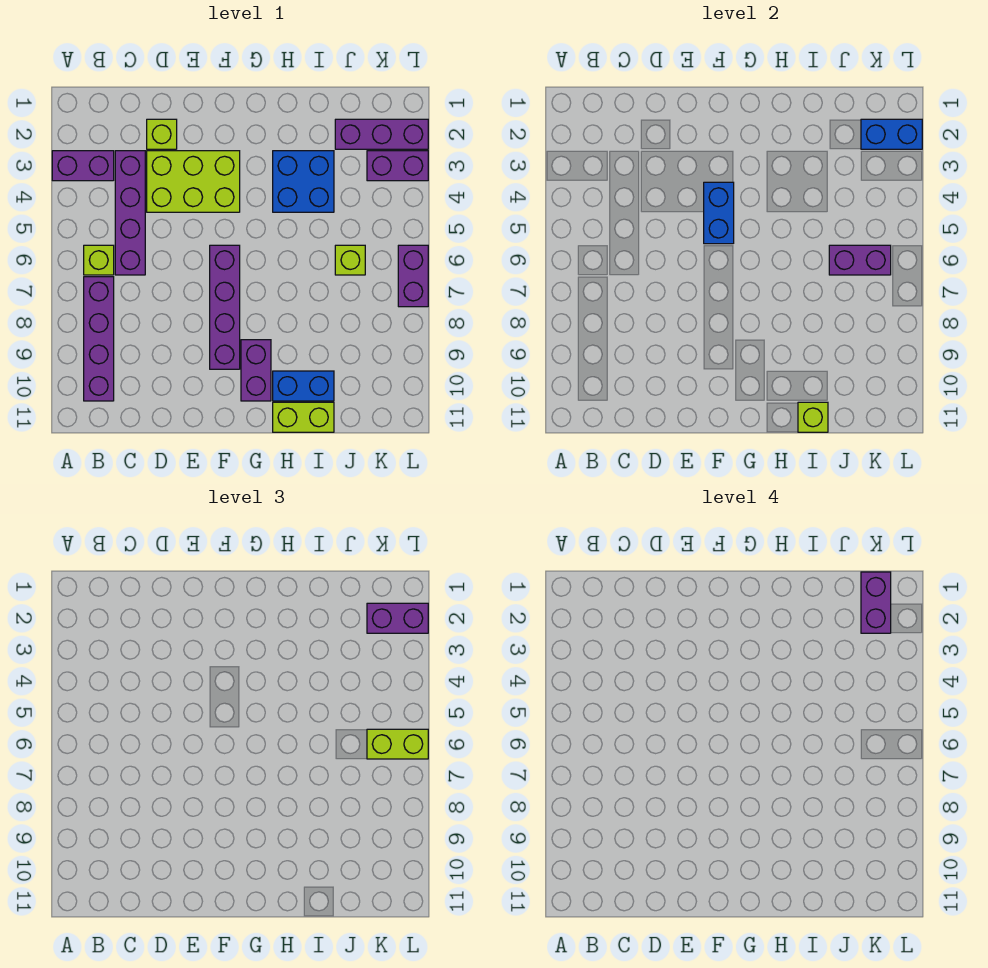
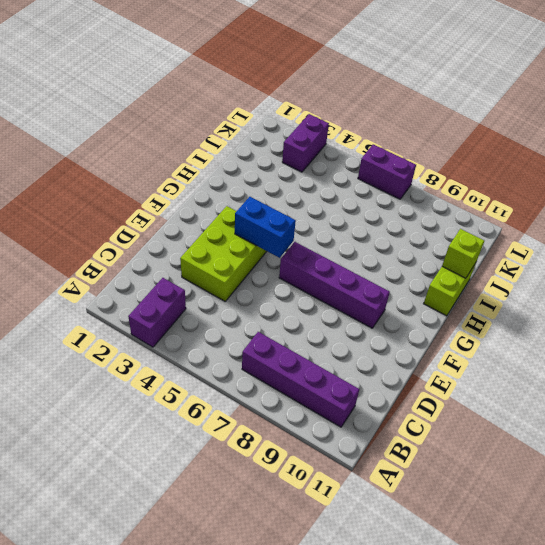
none -> lime brick B6 level 1
none -> purple brick C3:C6 level 1
none -> lime brick D2 level 1

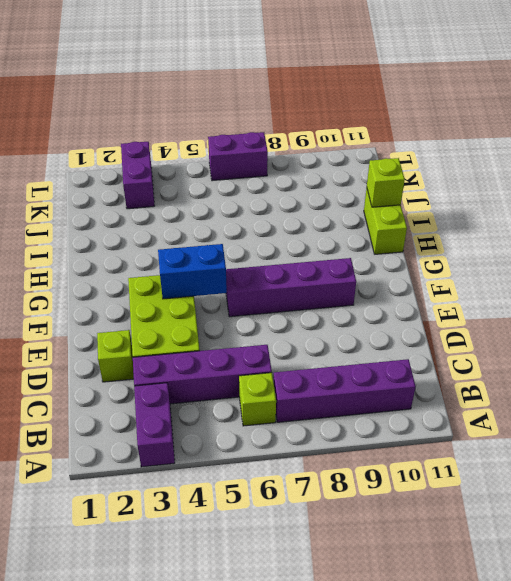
none -> purple brick G9:G10 level 1
none -> blue brick H3:I4 level 1
none -> blue brick H10:I10 level 1

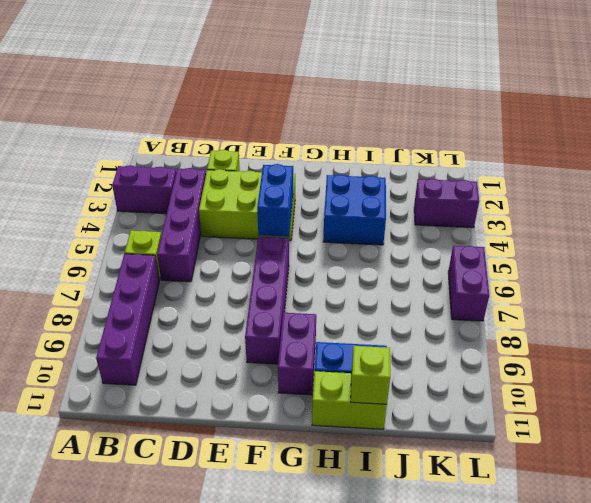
none -> purple brick J2:L2 level 1
none -> lime brick J6 level 1
none -> purple brick J6:K6 level 2

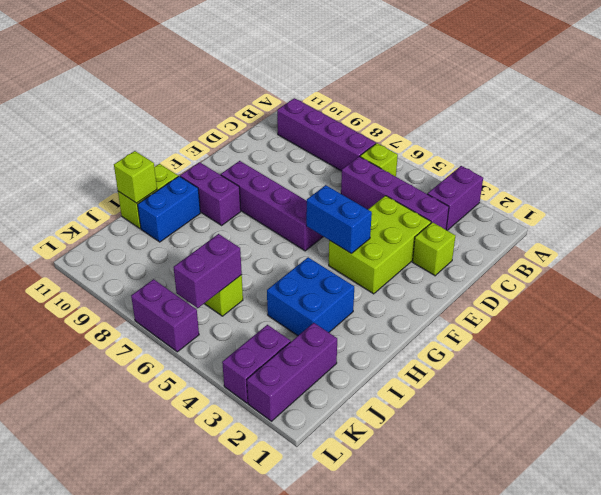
none -> blue brick K2:L2 level 2
none -> purple brick K2:L2 level 3
none -> lime brick K6:L6 level 3

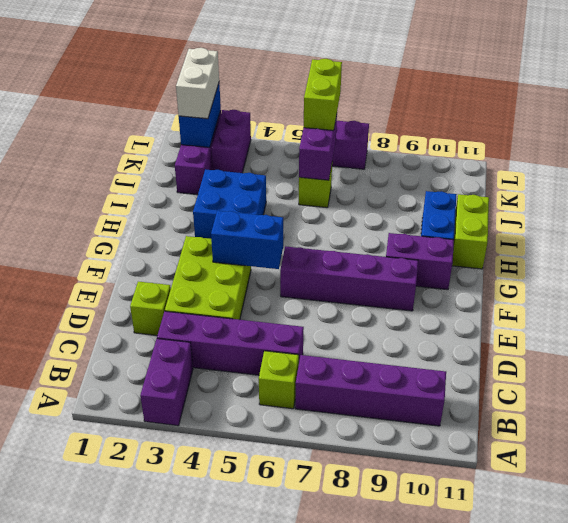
white brick K2:L2 level 3 -> purple brick K2:L2 level 3
none -> lime brick I11 level 2
none -> purple brick K1:K2 level 4

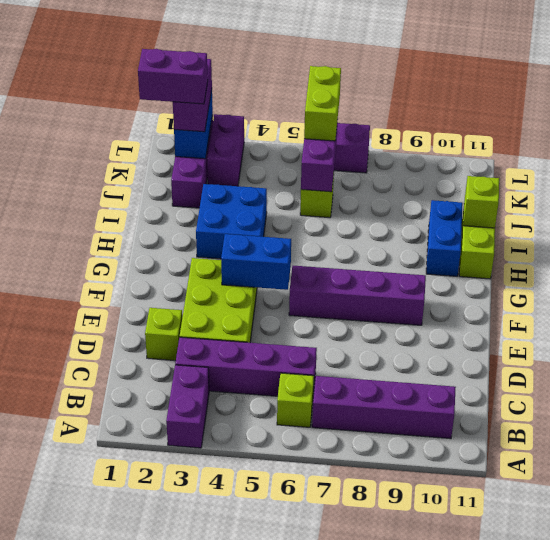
none -> purple brick G9:G10 level 1

